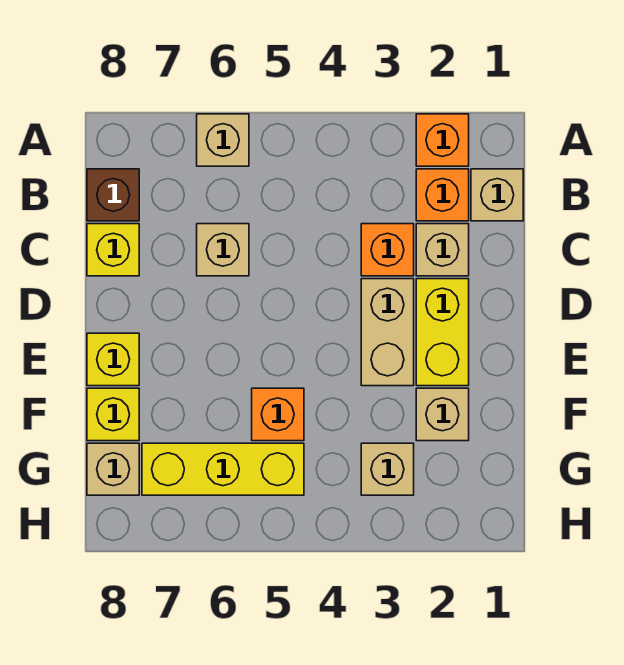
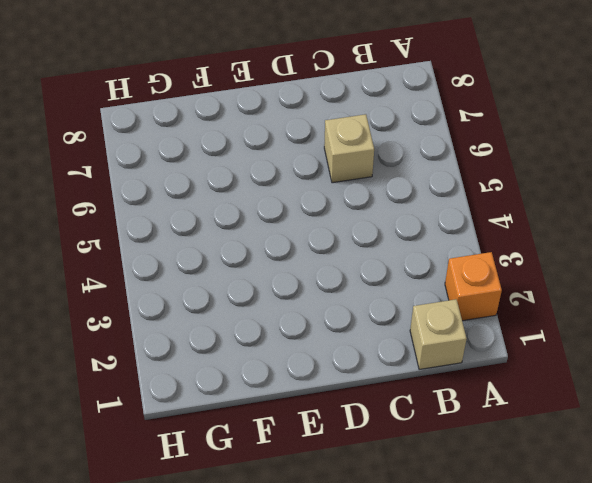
none -> tan brick A6 level 1
none -> orange brick B2 level 1
none -> brown brick B8 level 1

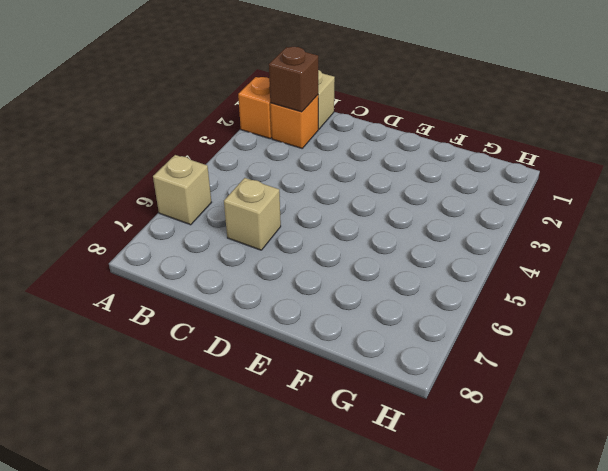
brown brick B2 level 2 -> brown brick B8 level 1
none -> tan brick C2 level 1
none -> orange brick C3 level 1
none -> yellow brick C8 level 1

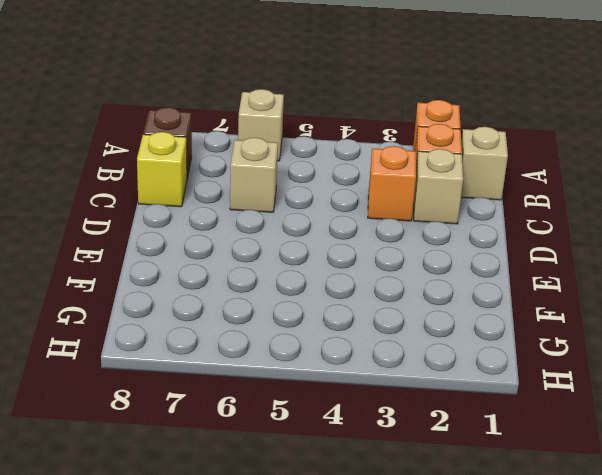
none -> yellow brick D2:E2 level 1
none -> tan brick D3:E3 level 1
none -> yellow brick E8 level 1

